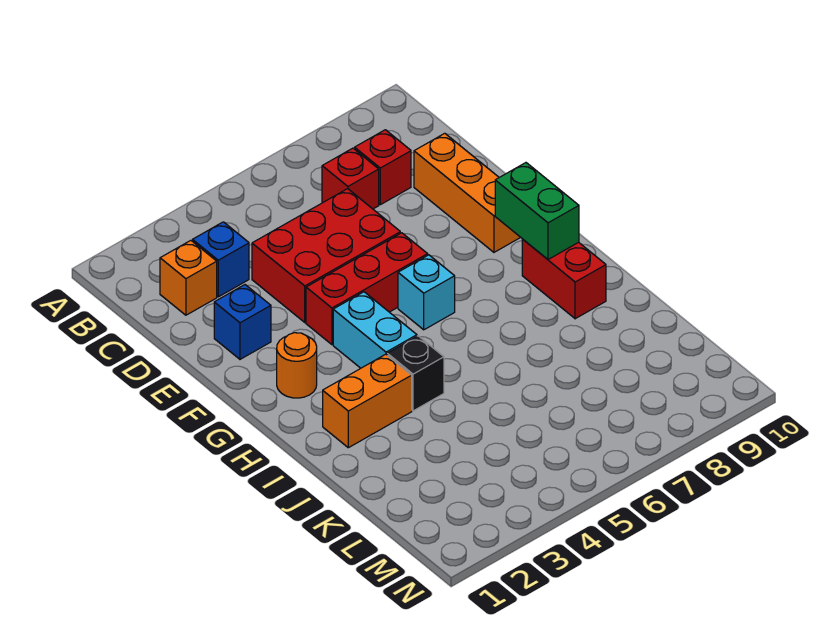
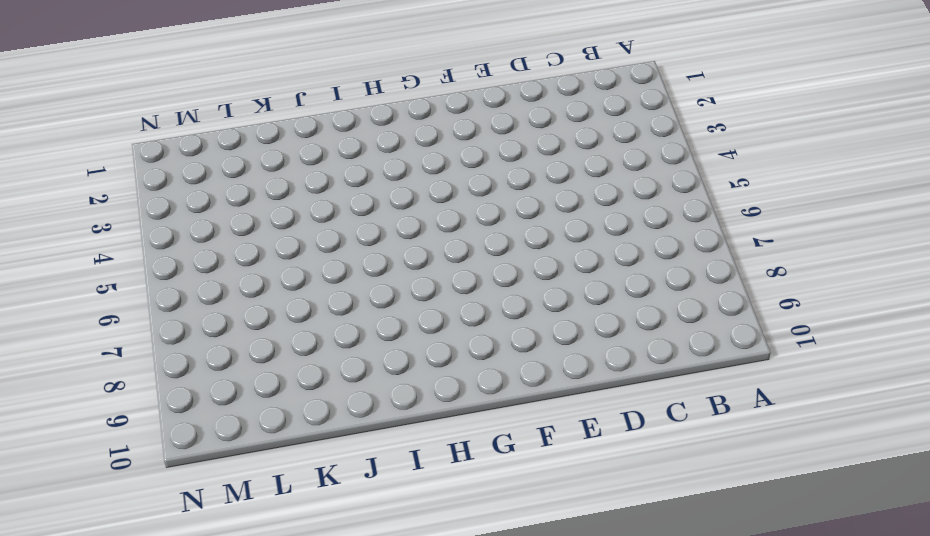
none -> orange brick C2 level 1
none -> blue brick C3 level 1
none -> red brick C7 level 1

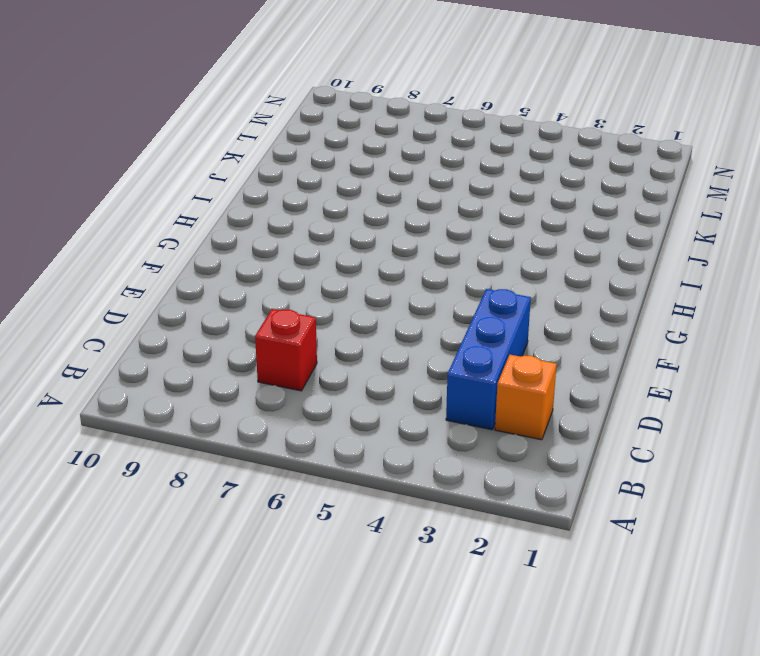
blue brick C3:E3 level 1 -> blue brick C3 level 1
none -> red brick C8 level 1
none -> red brick D4:E6 level 1
none -> orange brick D9:F9 level 1

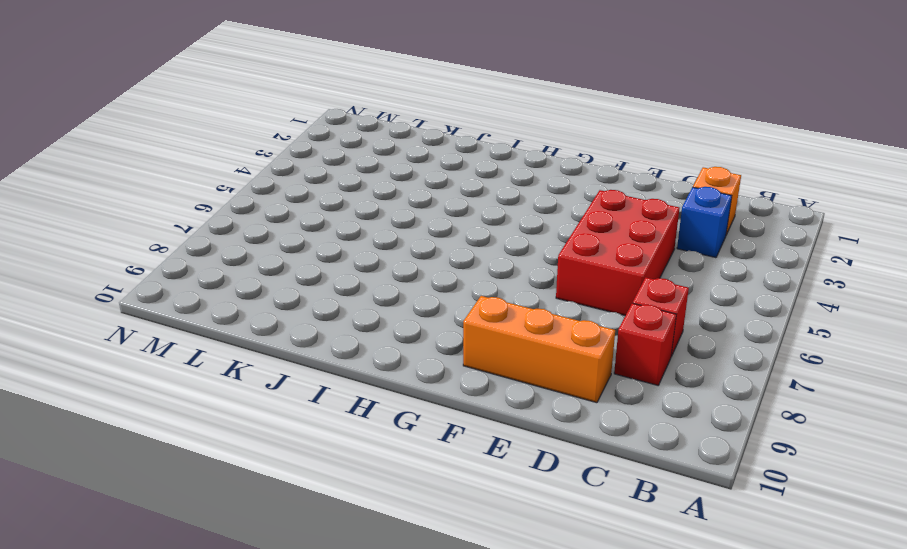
none -> blue brick E2 level 1
none -> red brick F4:F6 level 1
none -> orange round brick G2 level 1

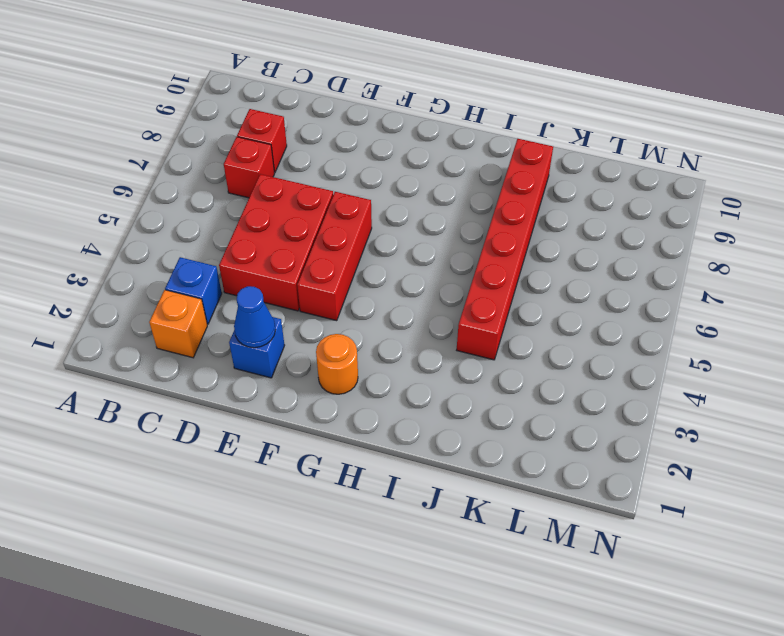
blue cone E2 level 2 -> none
red brick J4:J9 level 1 -> none
none -> orange brick D9:F9 level 1
none -> cyan brick G4:H4 level 1
none -> cyan brick G6 level 1

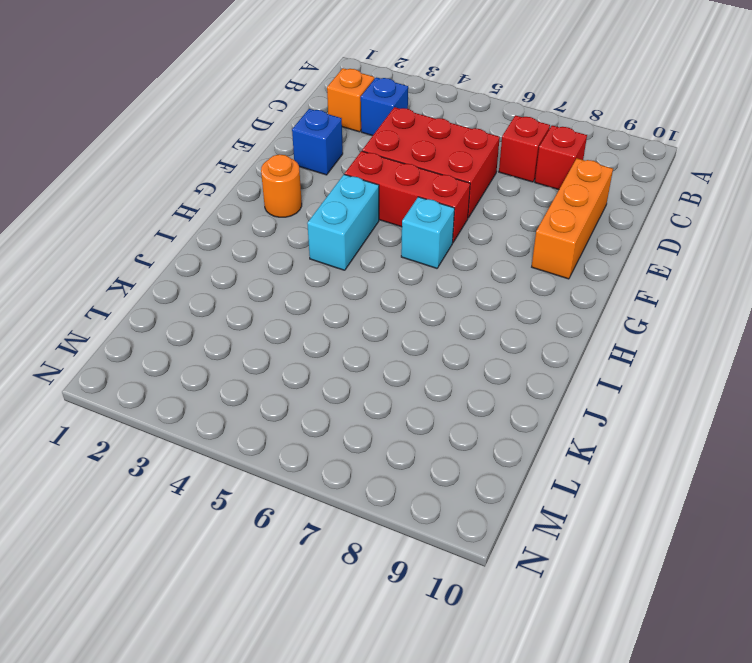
none -> red brick H9:I9 level 1
none -> orange brick I2:I3 level 1
none -> black brick I4 level 1

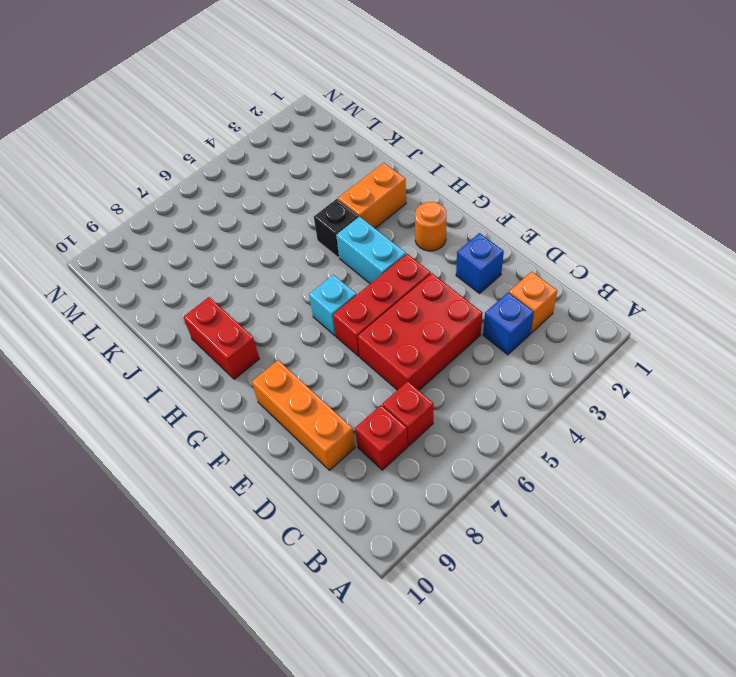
none -> green brick G9:H9 level 2

